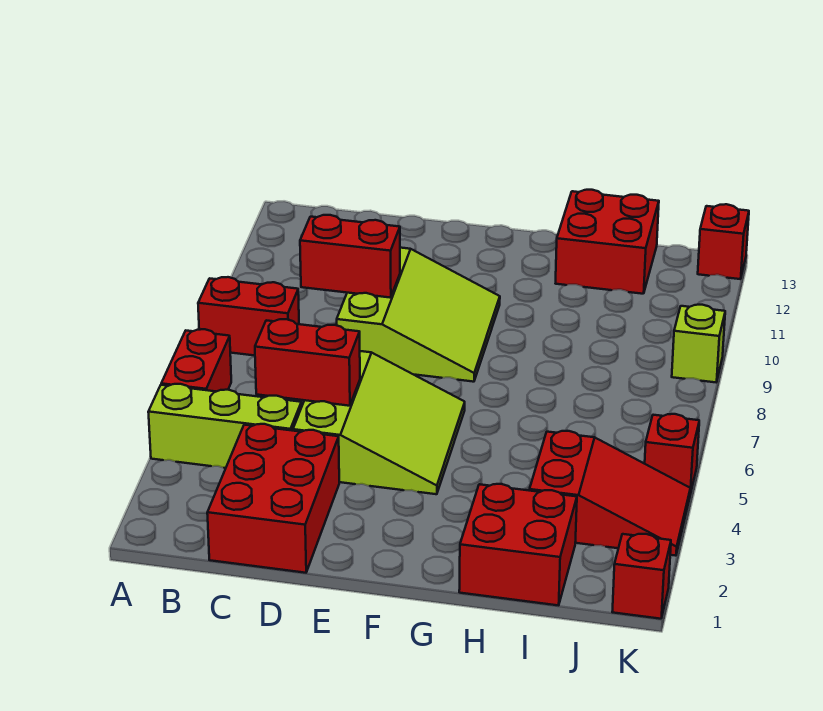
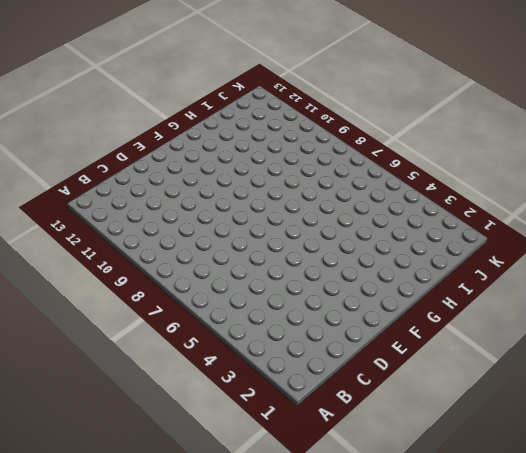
none -> lime brick A4:C4 level 1
none -> red brick A5:A6 level 1
none -> red brick A8:B8 level 1

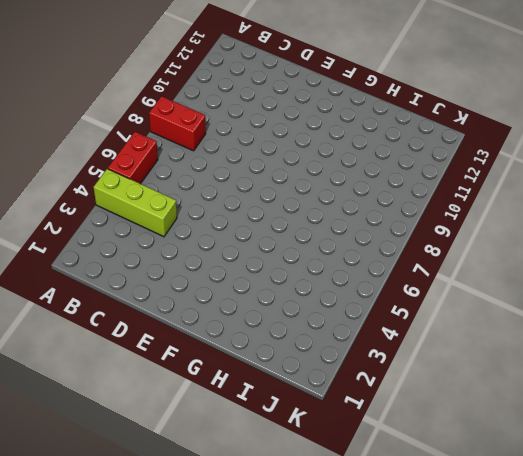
none -> red brick C1:D3 level 1
none -> lime slope D4:F6 level 1 top D
none -> lime slope D8:F10 level 1 top D

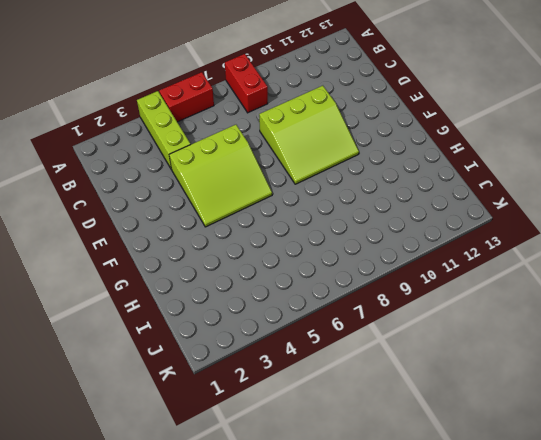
none -> red brick C1:D3 level 1
none -> red brick H1:I2 level 1
none -> red brick H12:I13 level 1

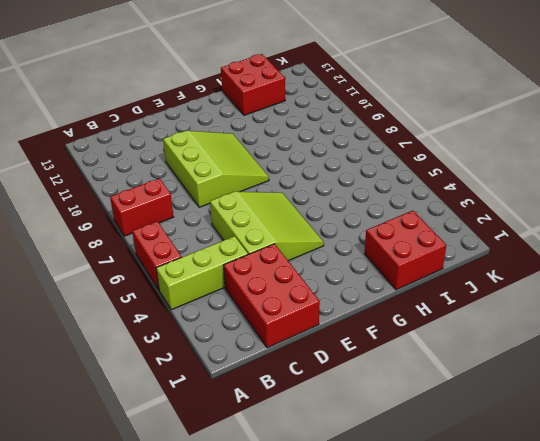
none -> red slope I3:K4 level 1 top I
none -> red brick K1 level 1
none -> red brick K5 level 1

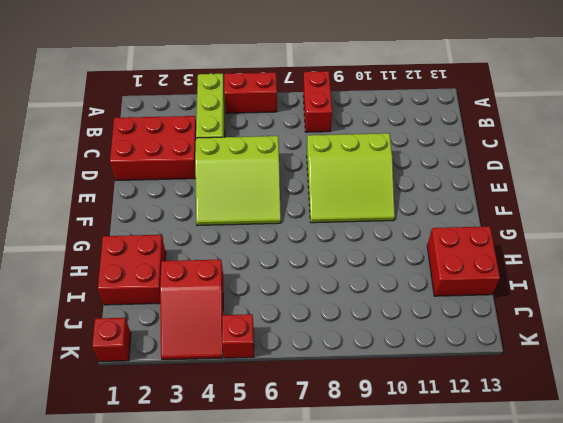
none -> lime brick K9 level 1
none -> red brick K13 level 1
none -> red brick C5:D5 level 2

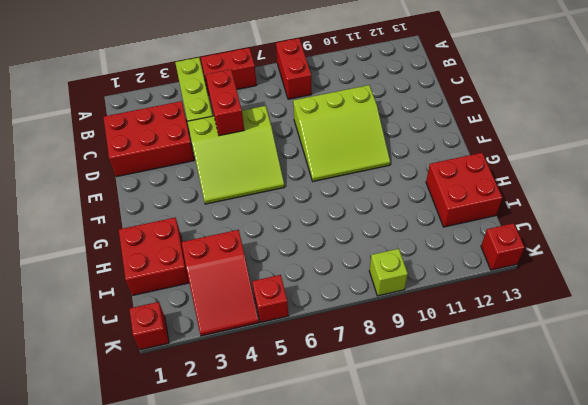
none -> red brick C9:D9 level 2

